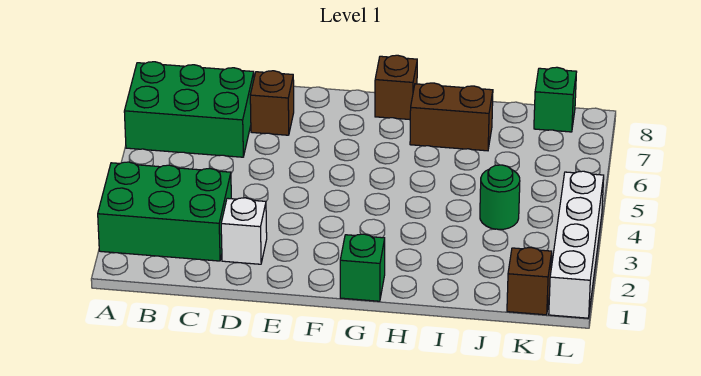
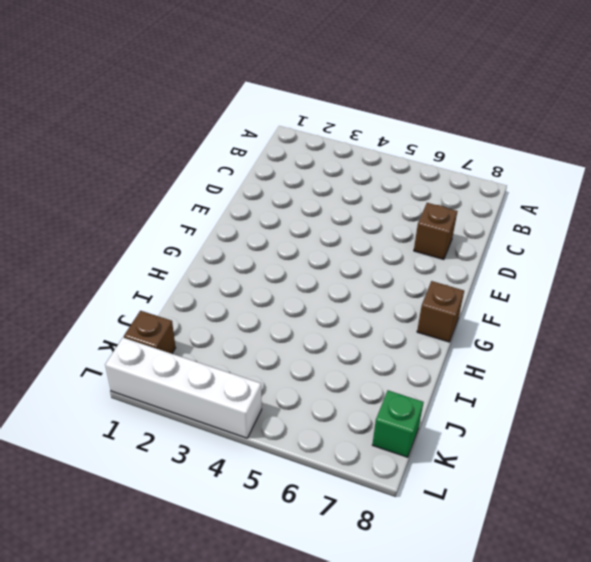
none -> green brick A2:C3 level 1
none -> green brick A6:C7 level 1

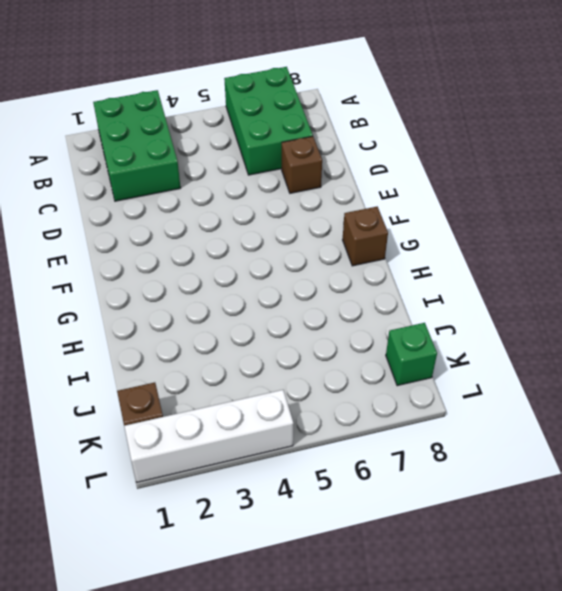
none -> white brick D2 level 1
none -> green brick G1 level 1

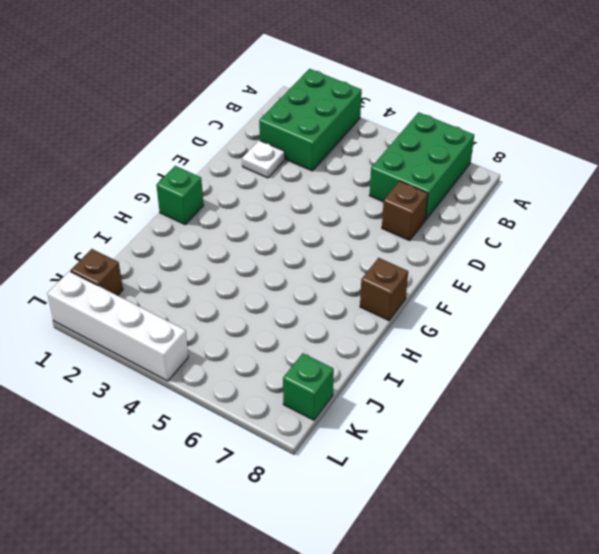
white plate D2 level 1 -> white brick D2 level 1
none -> brown brick H7:I7 level 1
none -> green round brick J4 level 1

